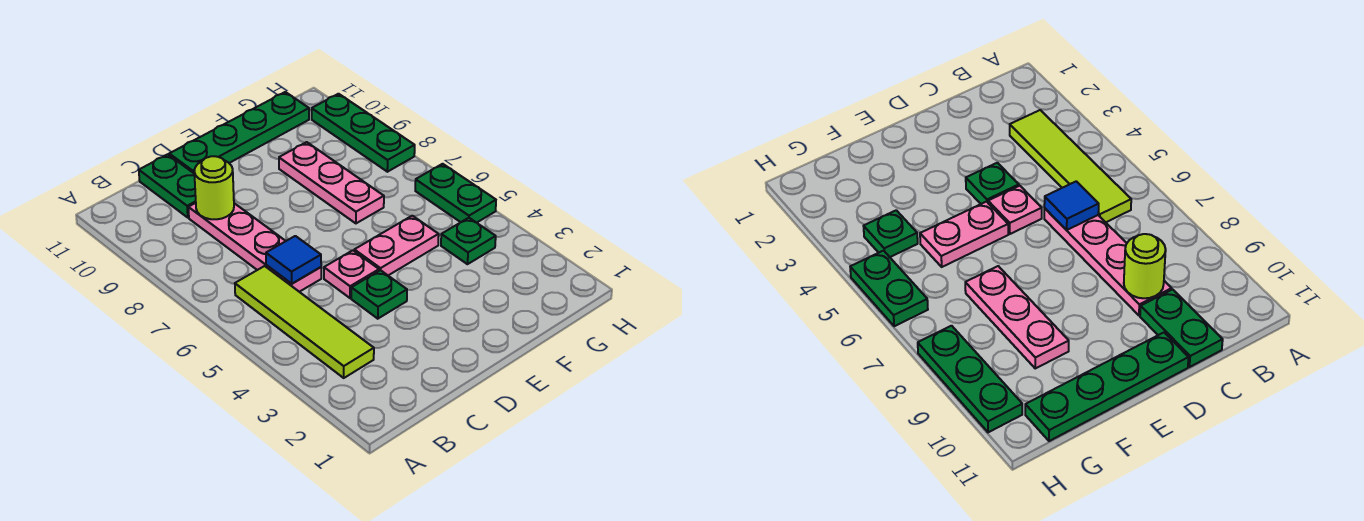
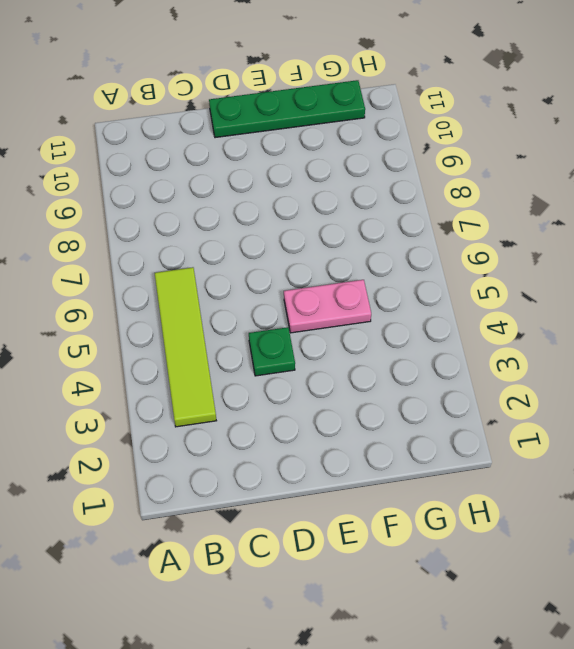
none -> pink plate C6:C9 level 1
none -> green plate C10:C11 level 1
none -> pink plate D5 level 1

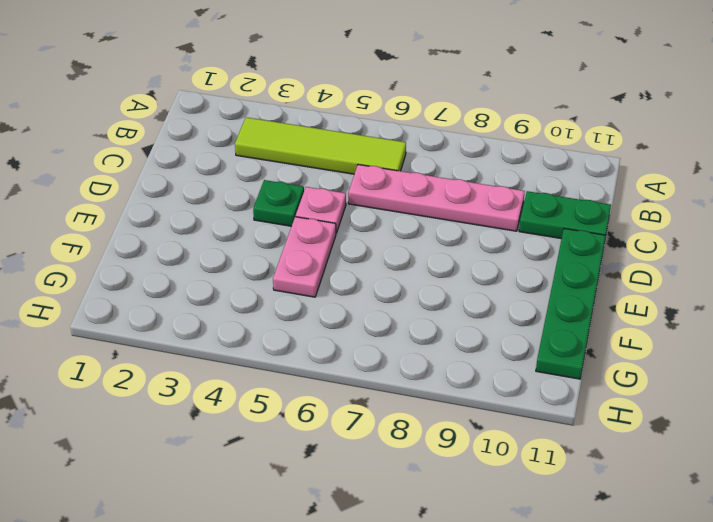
none -> pink plate F7:F9 level 1
none -> green plate G4 level 1
none -> green plate H5:H6 level 1

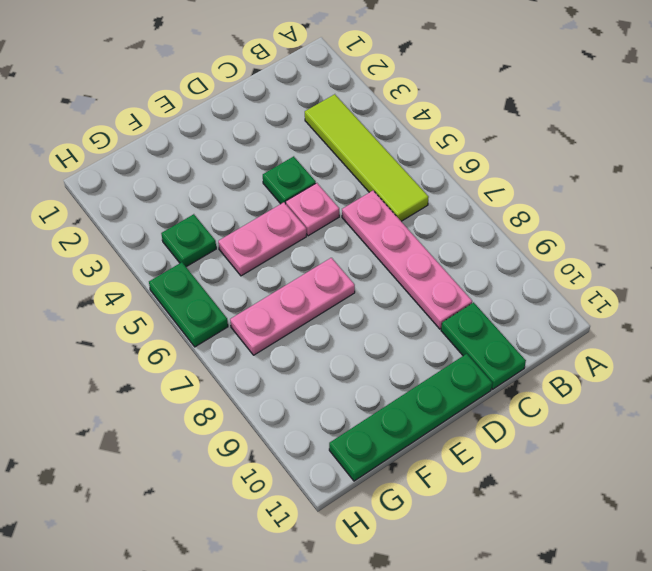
pink plate E7:G7 level 1 -> pink plate F7:F9 level 1
none -> green plate H8:H10 level 1
none -> blue tile C6 level 2
none -> lime round brick C9 level 2

